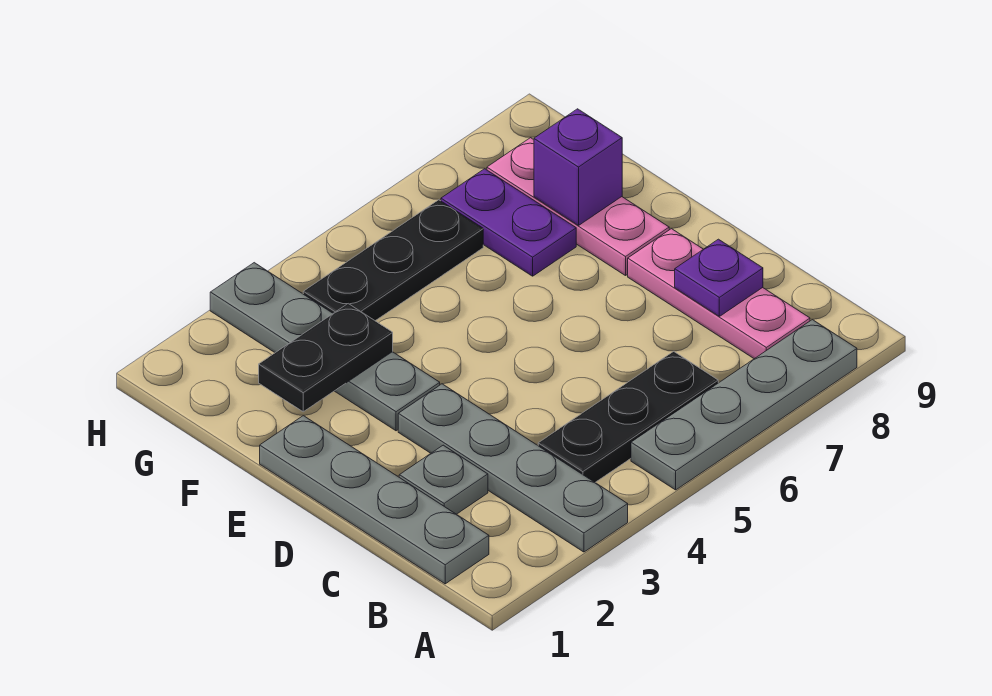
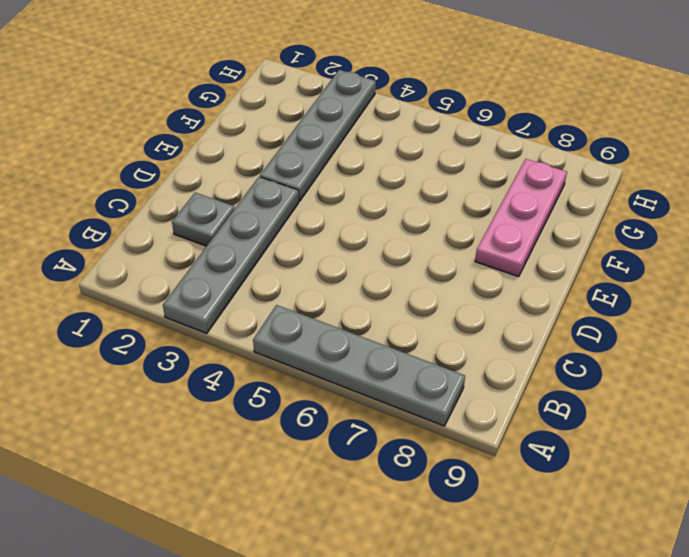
none -> grey plate B1:E1 level 1
none -> black plate B4:B6 level 1
none -> pink plate B8:D8 level 1

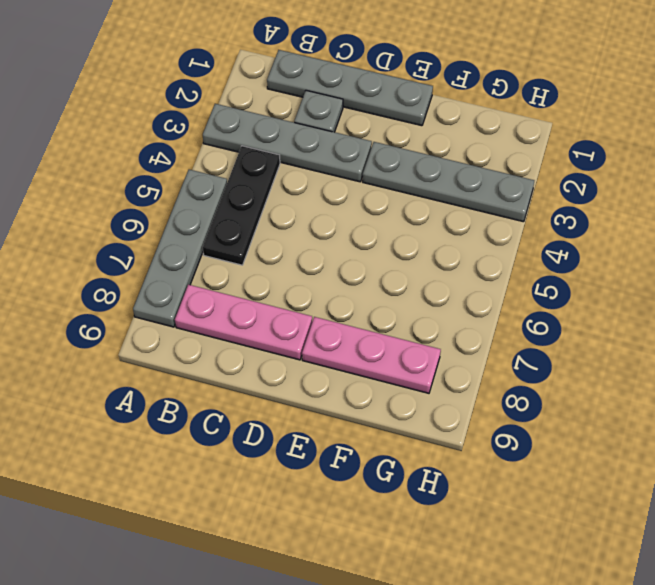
none -> purple plate F7:G7 level 1
none -> black plate G4:G6 level 1
none -> purple plate C8 level 2

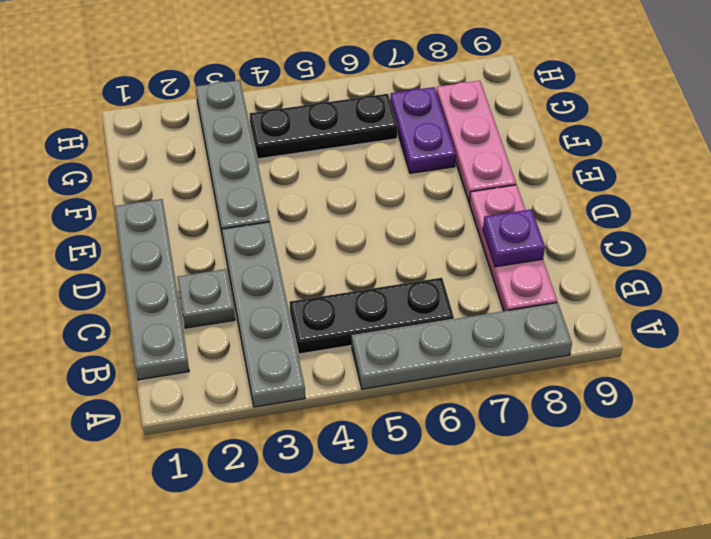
none -> black plate F2:F3 level 2
none -> purple brick F8 level 2

